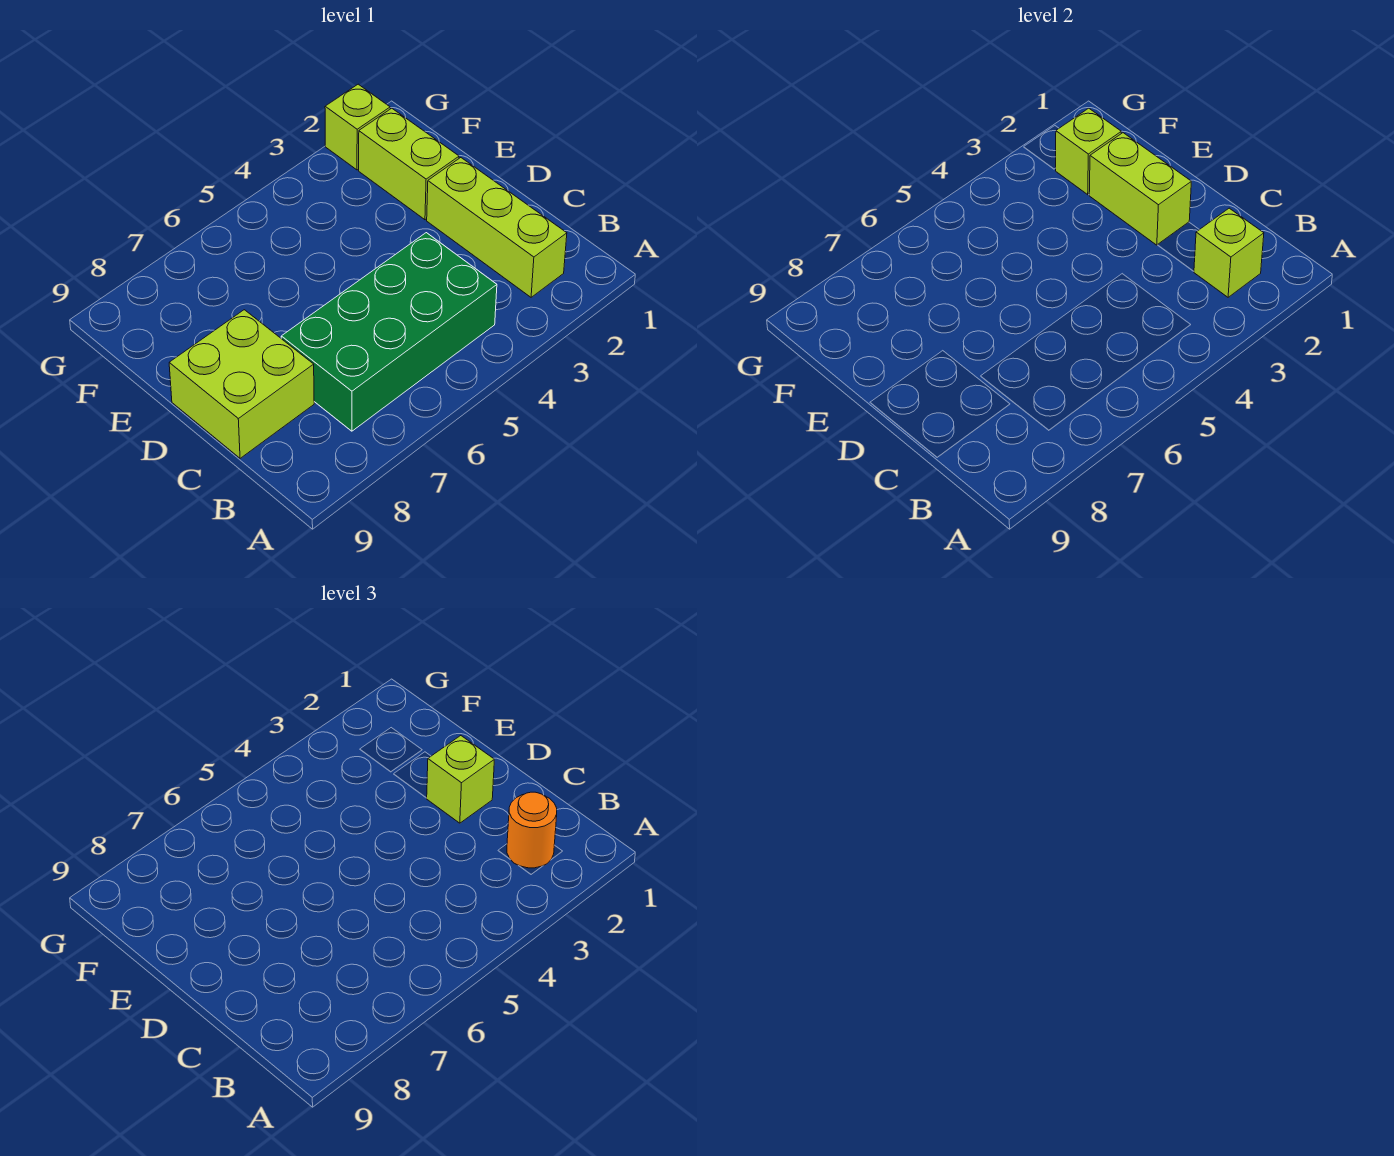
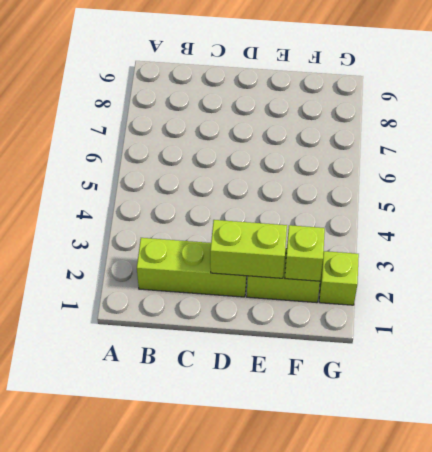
none -> green brick B4:C7 level 1
none -> lime brick C8:D9 level 1

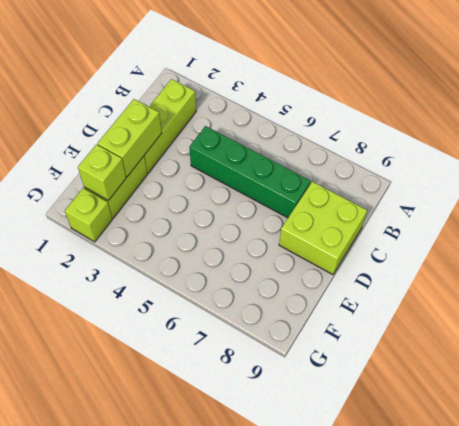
green brick C4:C7 level 1 -> green brick B4:C7 level 1
none -> lime brick B2 level 2
none -> orange round brick B2 level 3

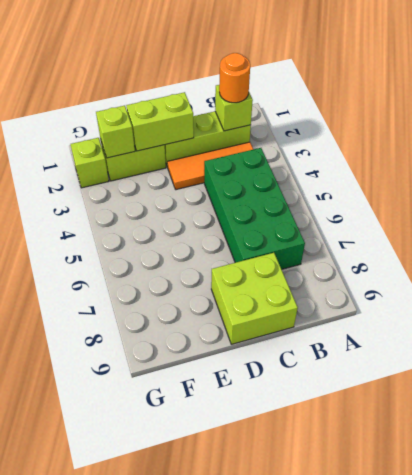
orange tile B3:D3 level 1 -> none
none -> lime brick D2 level 3

